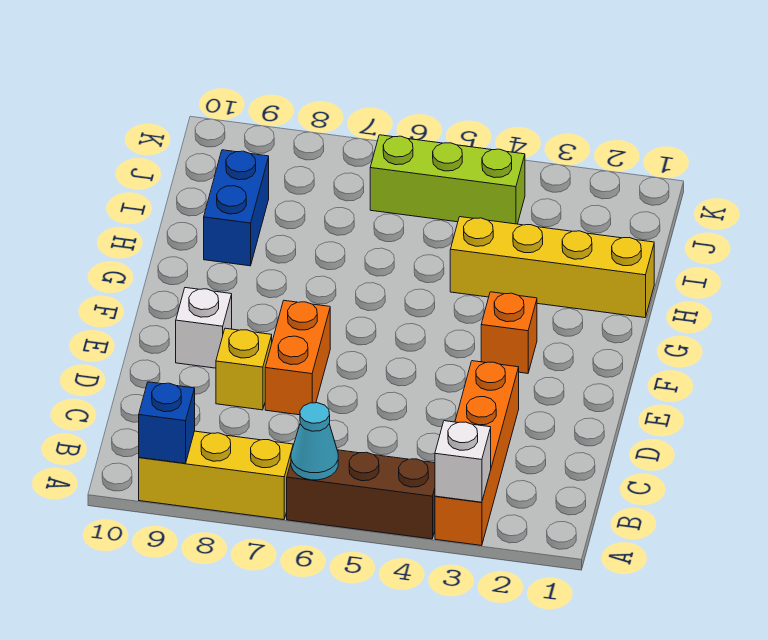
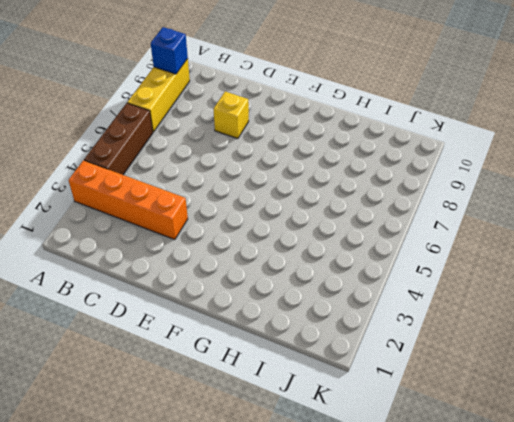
none -> orange brick D7:E7 level 1
none -> white brick E9 level 1
none -> orange brick F3 level 1

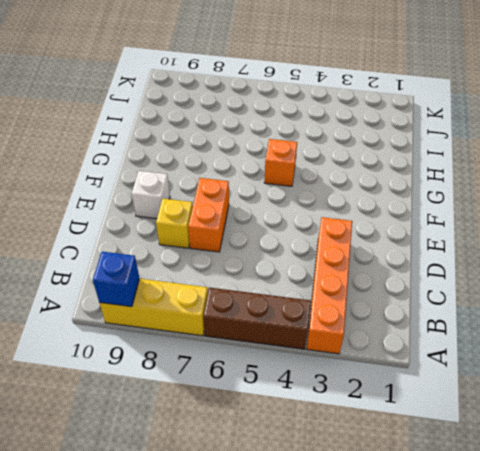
orange brick G5 level 1 -> orange brick F3 level 1
none -> yellow brick H1:H4 level 1
none -> blue brick H9:I9 level 1
none -> lime brick J4:J6 level 1

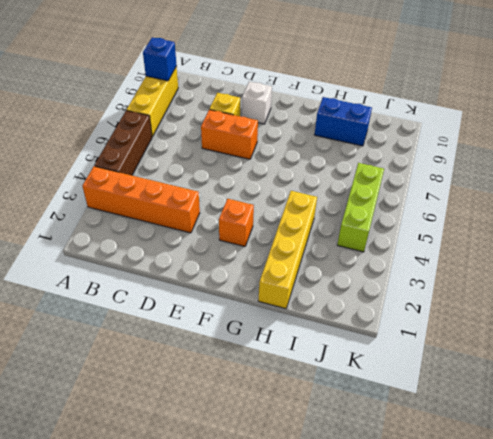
none -> white brick A3 level 2
none -> cyan cone A6 level 2

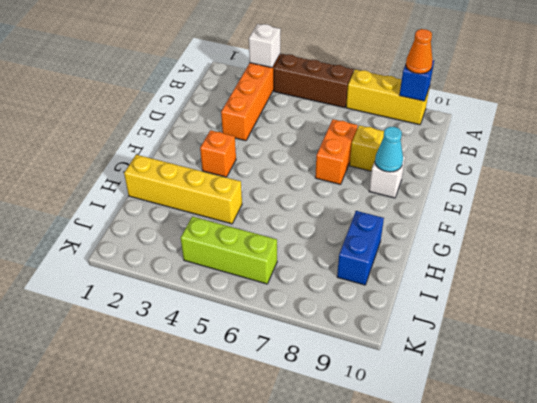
orange cone A9 level 3 -> none
cyan cone E9 level 2 -> cyan cone A6 level 2

